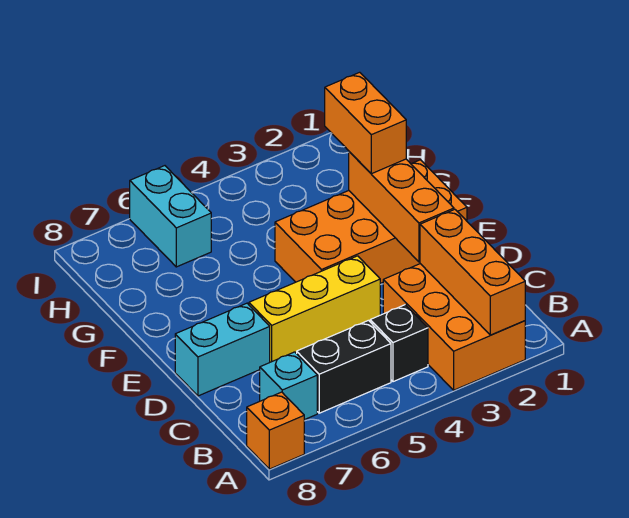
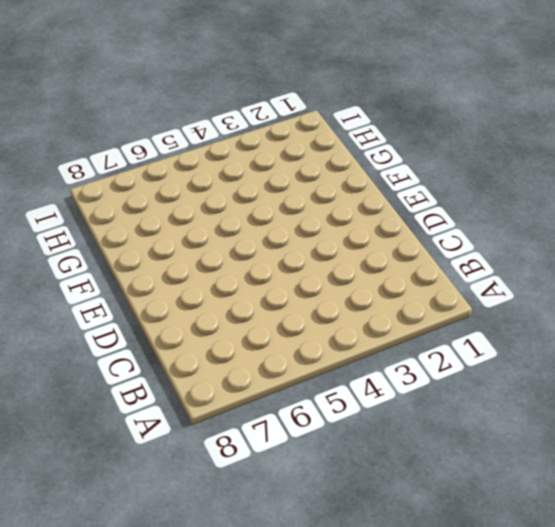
none -> orange brick A2:C3 level 1
none -> orange brick A8 level 1
none -> black brick B4 level 1

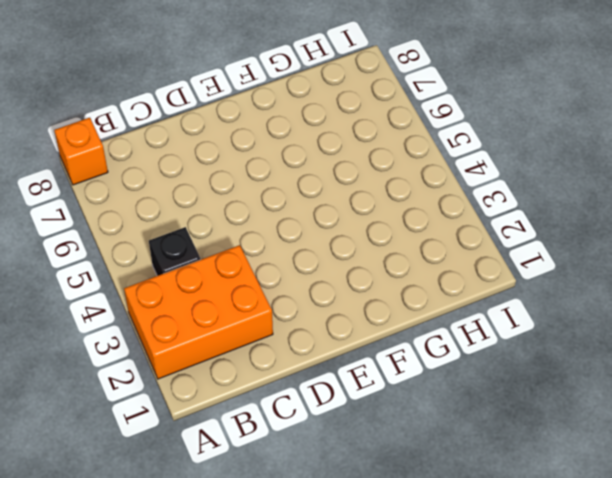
none -> black brick B5:B6 level 1
none -> cyan brick B7 level 1
none -> yellow brick D4:D6 level 1

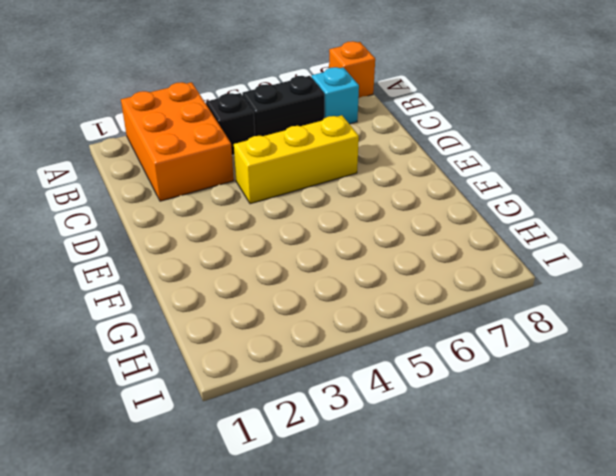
none -> cyan brick D7:D8 level 1
none -> orange brick E1:F4 level 1
none -> cyan brick H6:I6 level 1

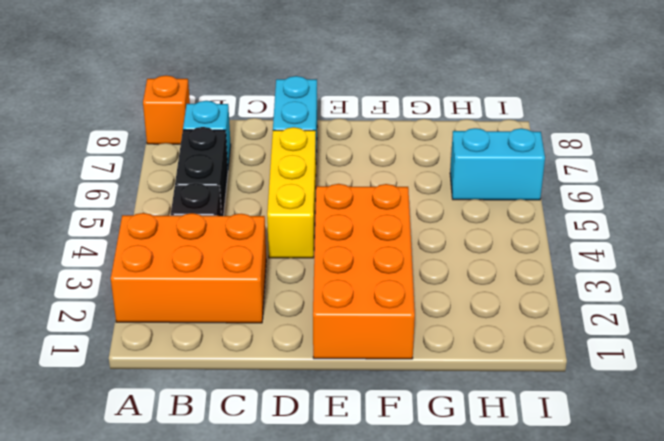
none -> orange brick A2:C2 level 2
none -> orange brick D2:F2 level 2
none -> orange brick F2:G2 level 3

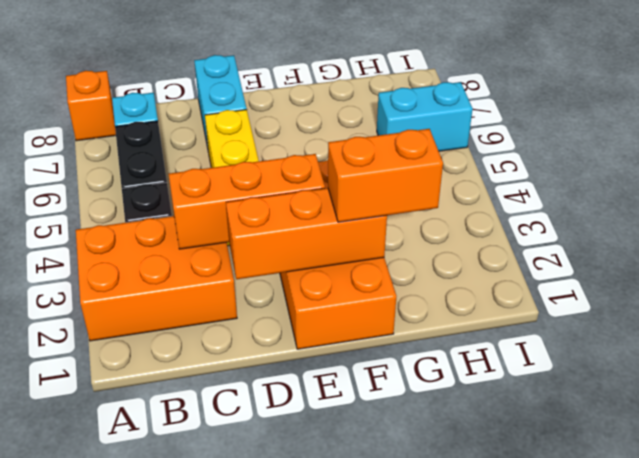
orange brick C3:E3 level 2 -> orange brick A2:C2 level 2

